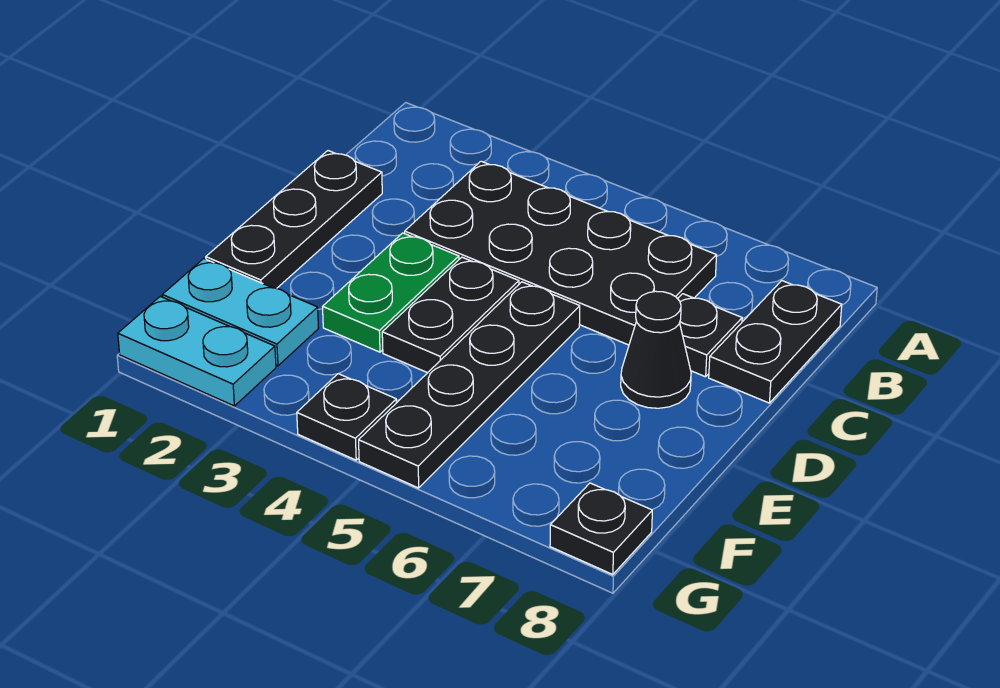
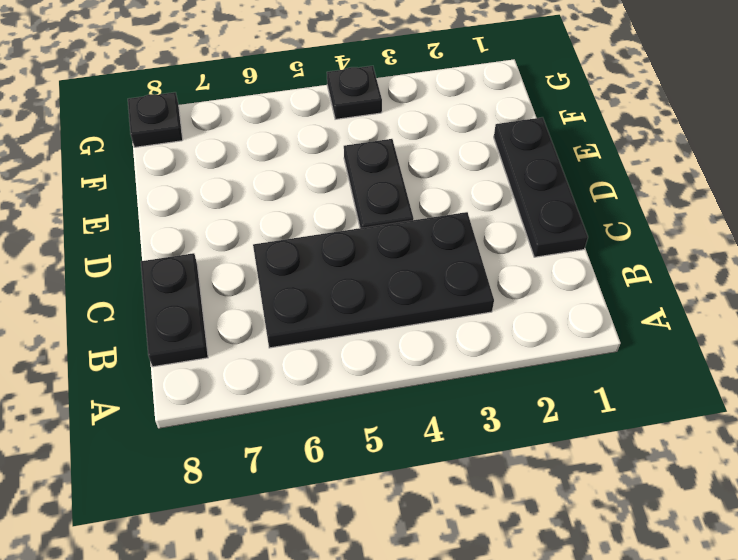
none -> black plate C7 level 1
none -> green plate D3:E3 level 1
none -> black plate D5:G5 level 1

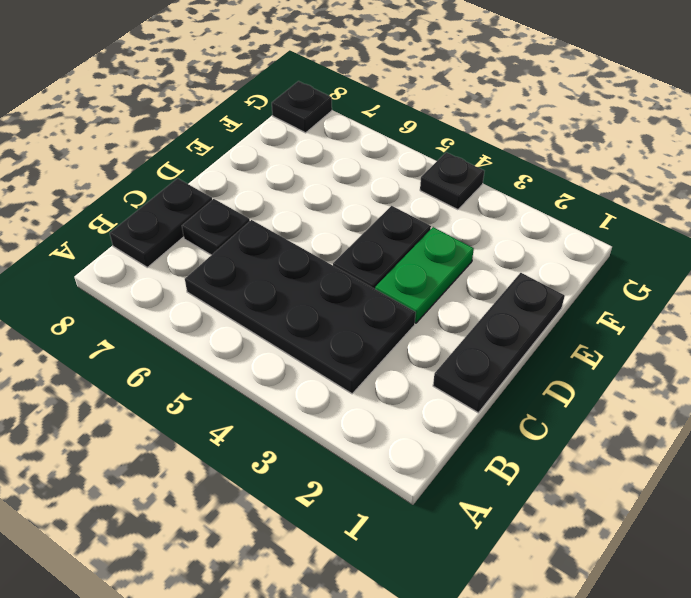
none -> black plate D5:G5 level 1
none -> black cone D7 level 1
none -> cyan plate F1:F2 level 1

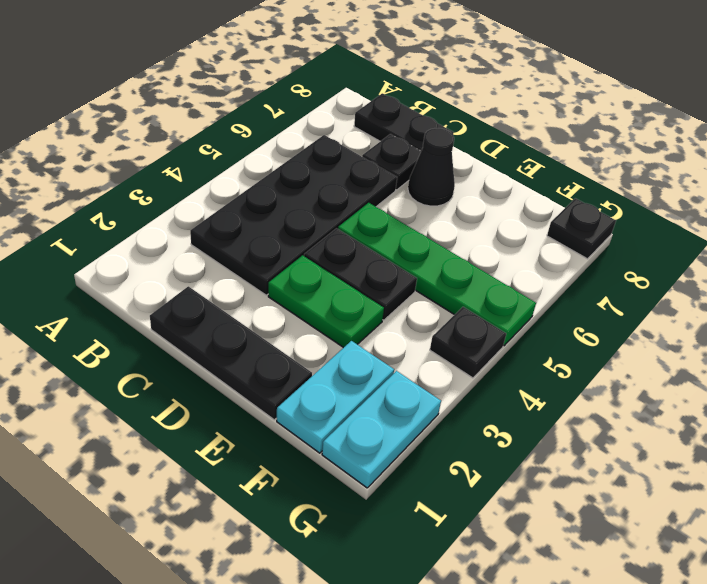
green plate D5:G5 level 1 -> black plate D5:G5 level 1

